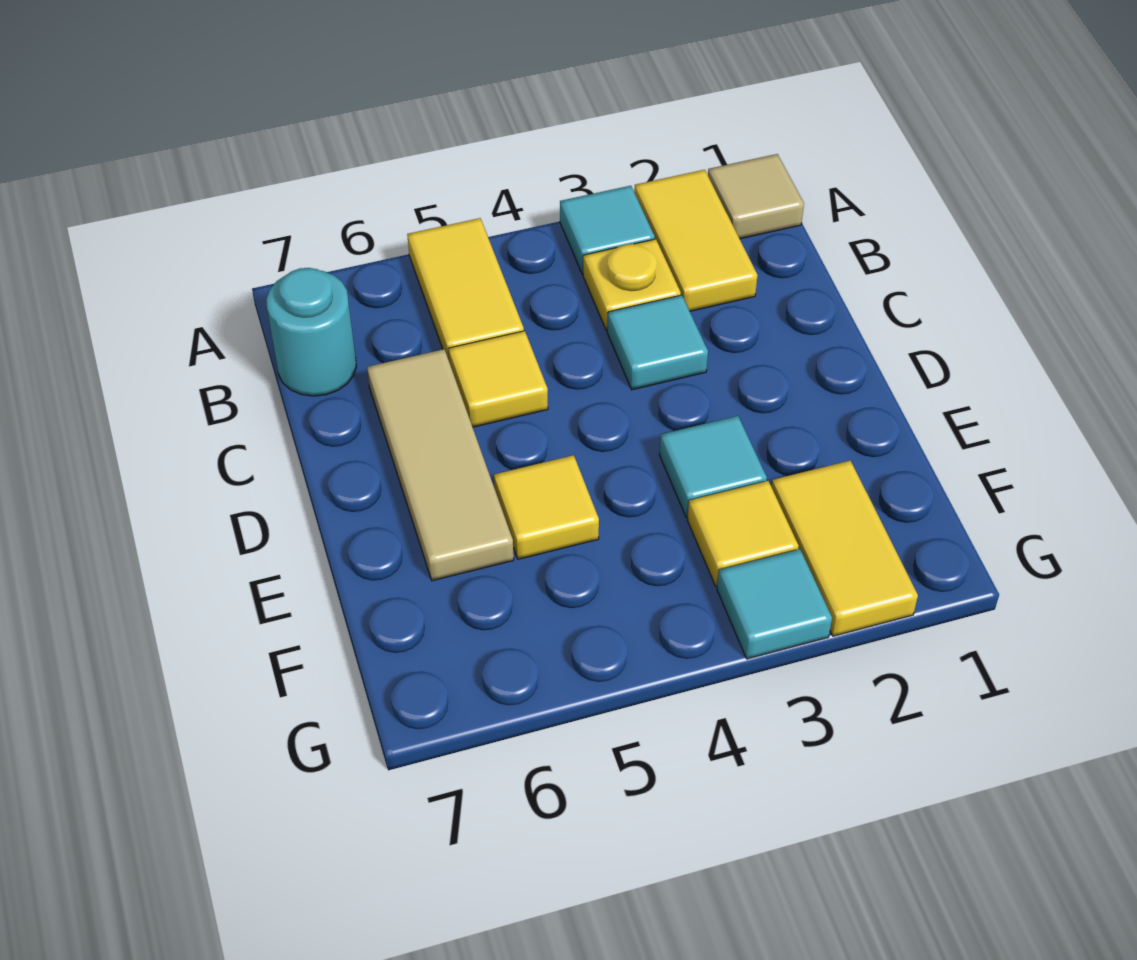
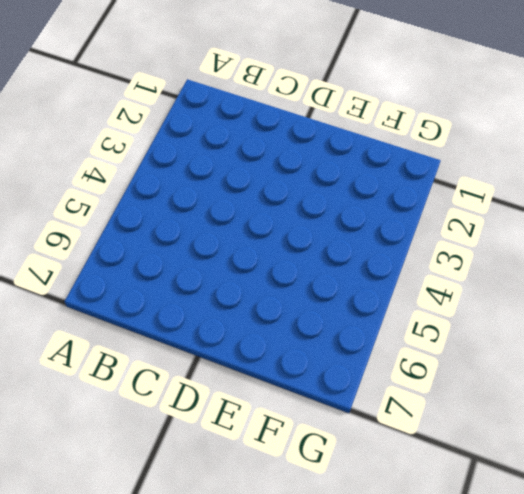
none -> tan tile A1 level 1
none -> yellow tile A2:B2 level 1
none -> cyan tile A3 level 1

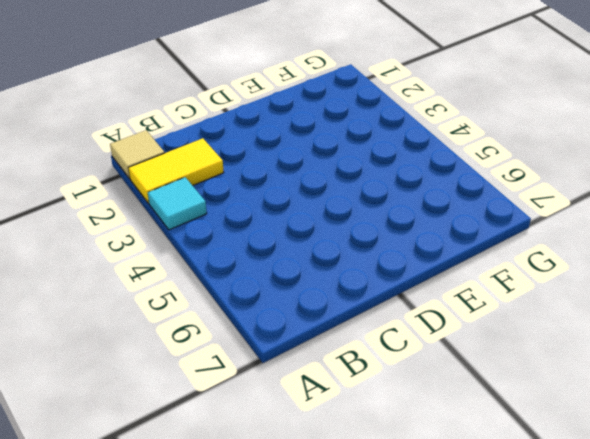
none -> yellow tile A5:B5 level 1
none -> yellow plate B3 level 1
none -> cyan round brick B7 level 1

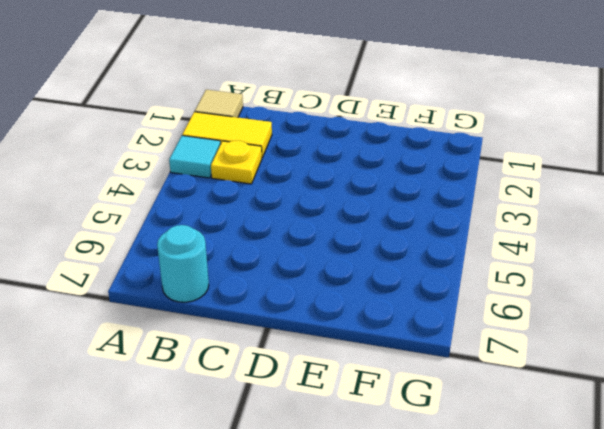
none -> yellow tile A5:B5 level 1
none -> cyan tile C3 level 1
none -> yellow tile C5 level 1

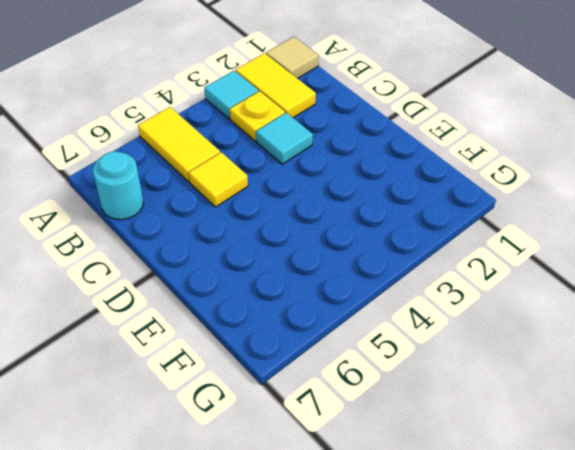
none -> tan tile C6:E6 level 1
none -> cyan tile E3 level 1
none -> yellow tile E5 level 1

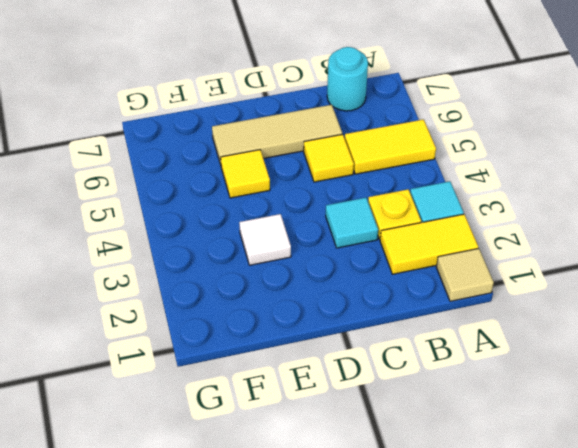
white tile E3 level 1 -> cyan tile E3 level 1
none -> yellow tile F2:G2 level 1
none -> yellow tile F3 level 1
none -> cyan tile G3 level 1

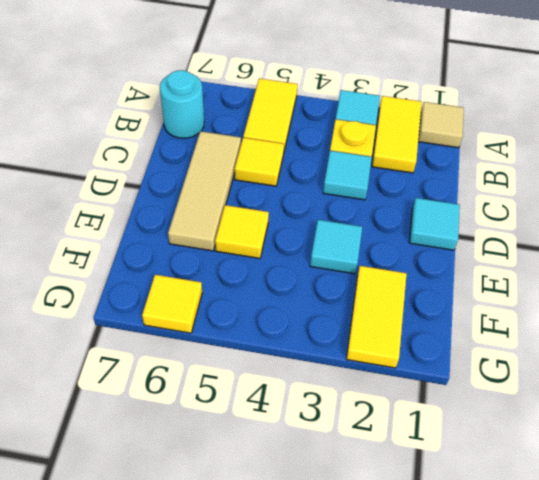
cyan tile D1 level 1 -> cyan tile G3 level 1
yellow tile G6 level 1 -> yellow tile F3 level 1

